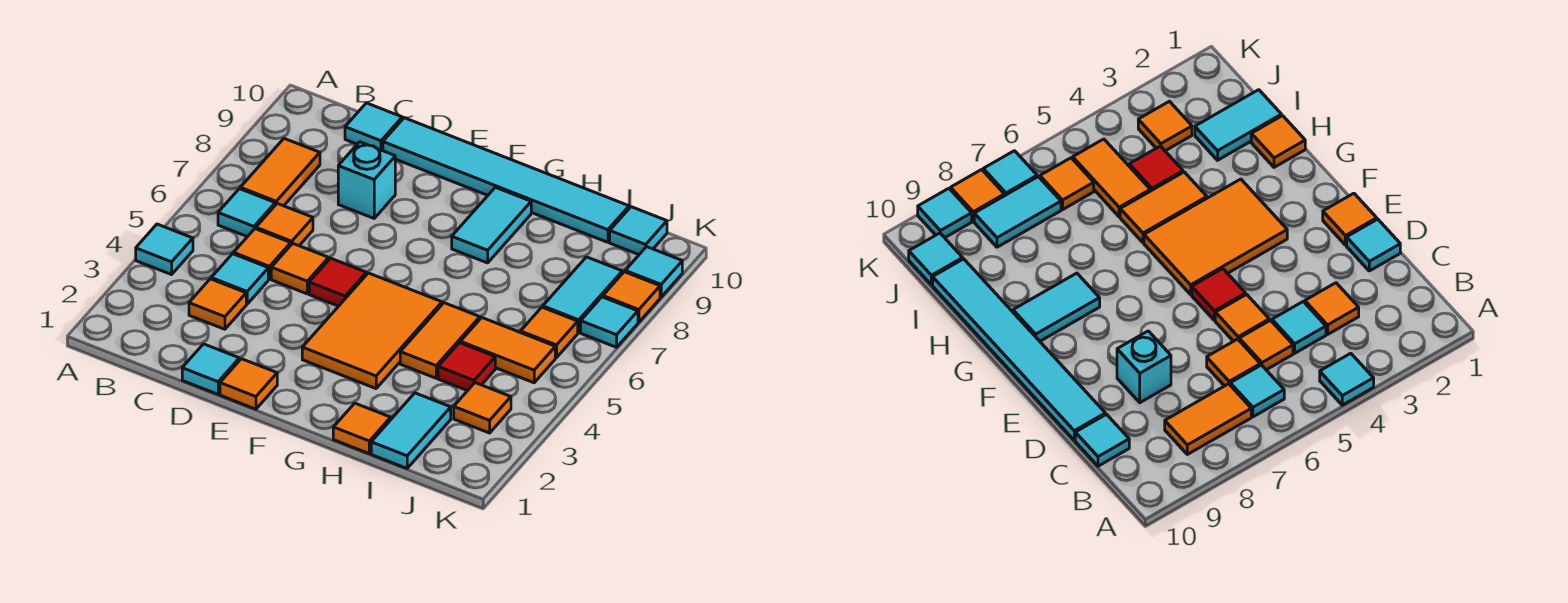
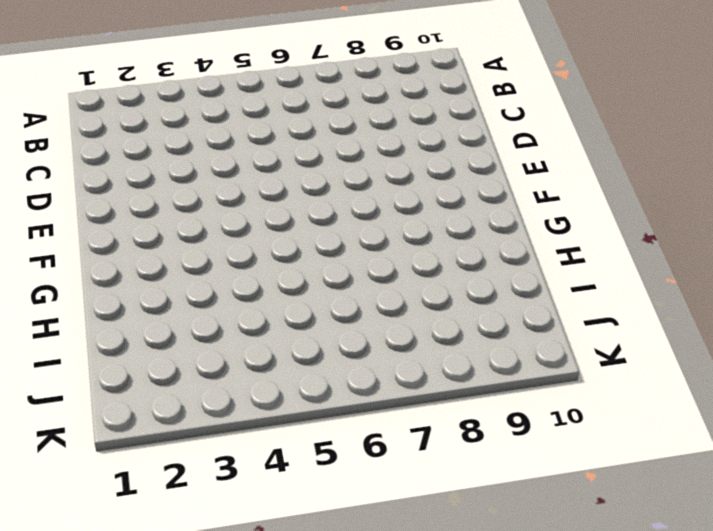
none -> cyan tile A4 level 1
none -> cyan tile B6 level 1
none -> orange tile B7:B8 level 1

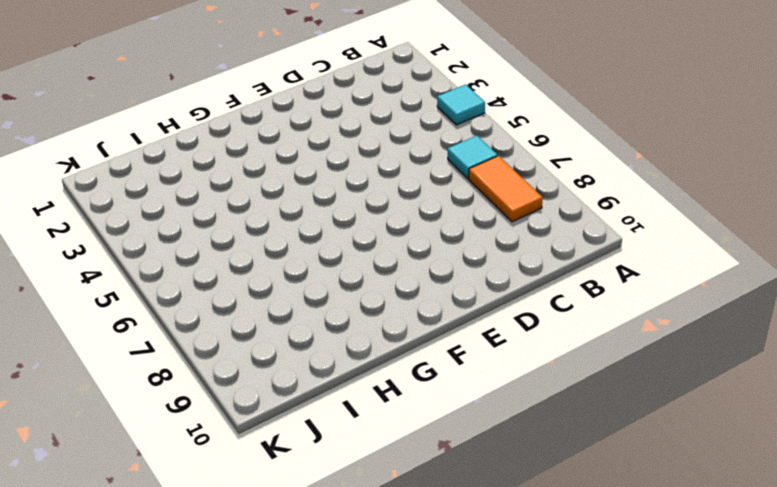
none -> orange tile C3 level 1
none -> cyan tile C4 level 1
none -> orange tile C5 level 1

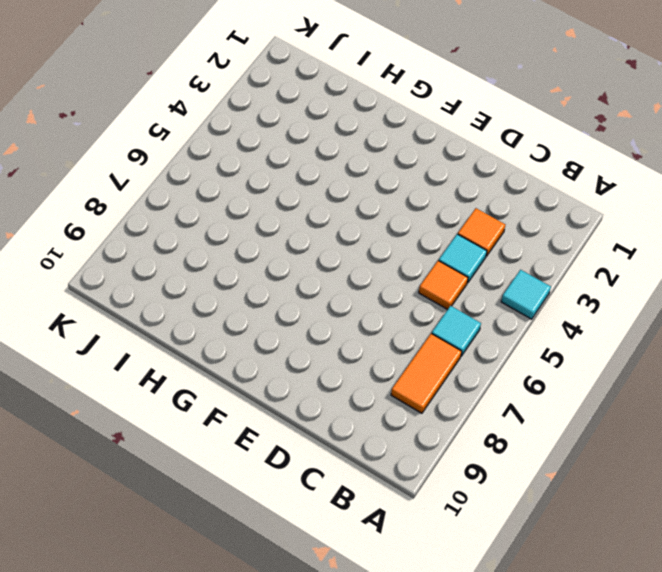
none -> orange tile C6 level 1
none -> cyan tile C10 level 1
none -> cyan tile D1 level 1

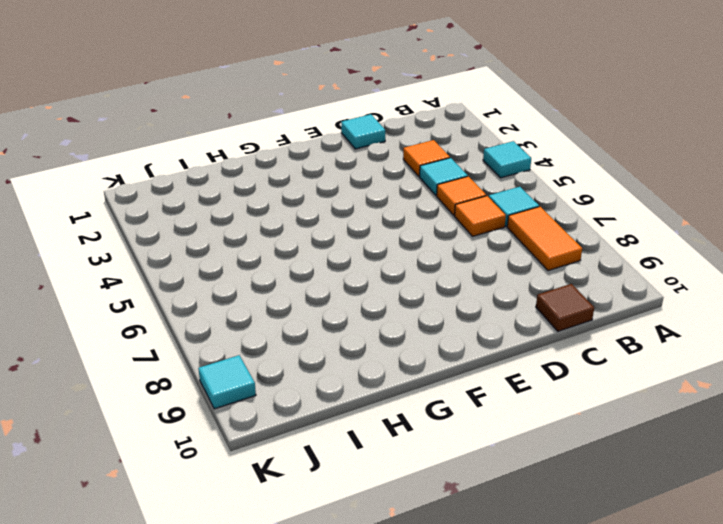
brown tile C10 level 1 -> cyan tile C10 level 1
none -> orange tile D5 level 1
none -> cyan brick D8 level 1
none -> cyan tile D10:I10 level 1

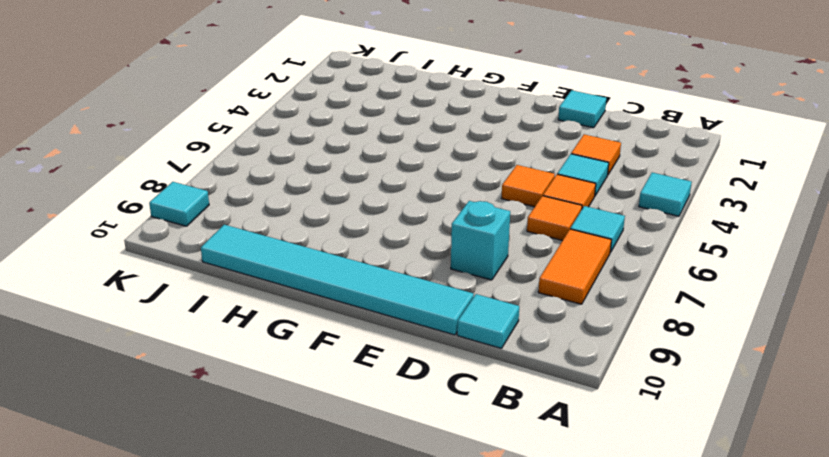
none -> orange tile E1 level 1
none -> red tile E5 level 1
none -> orange tile F3:G5 level 1

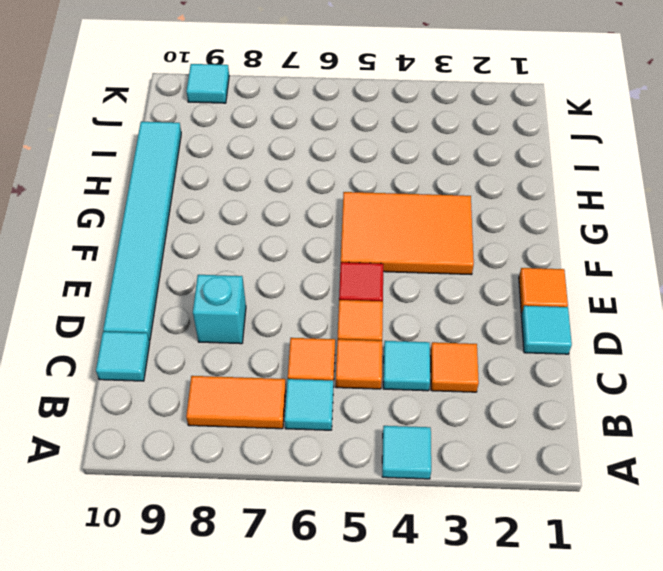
none -> cyan tile G8:G9 level 1
none -> orange tile H1 level 1
none -> orange tile H4:H5 level 1

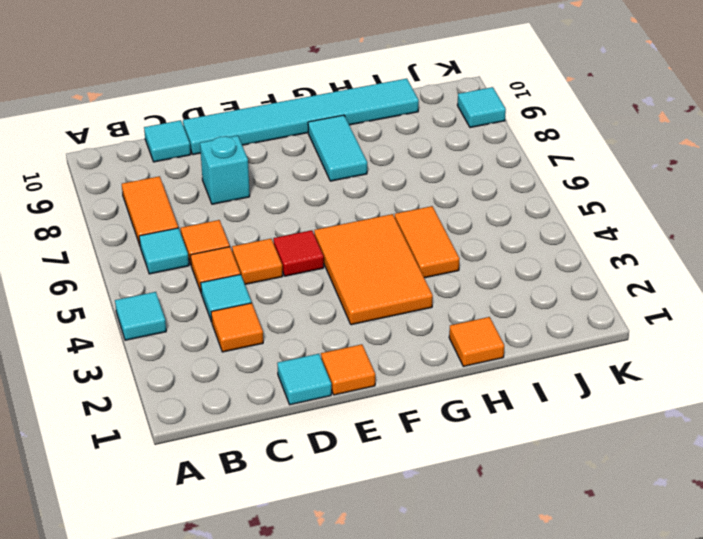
none -> cyan tile I1:I2 level 1
none -> red tile I4 level 1
none -> orange tile I5:J5 level 1

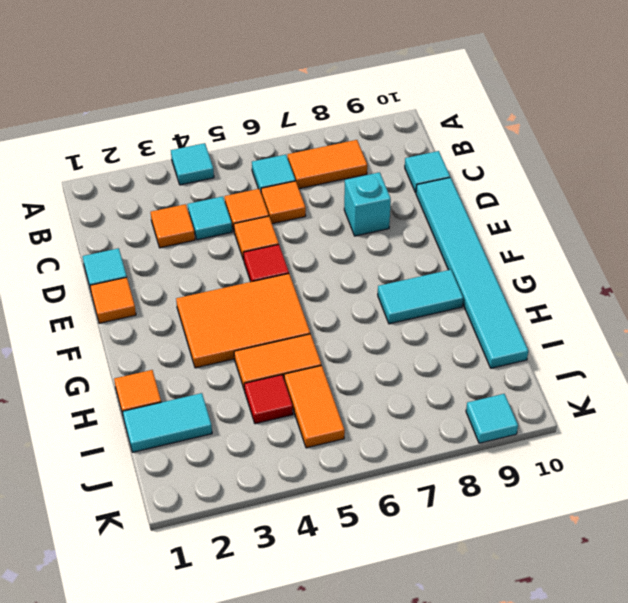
none -> orange tile J3 level 1
none -> orange tile J6 level 1
none -> cyan tile J7:J8 level 1

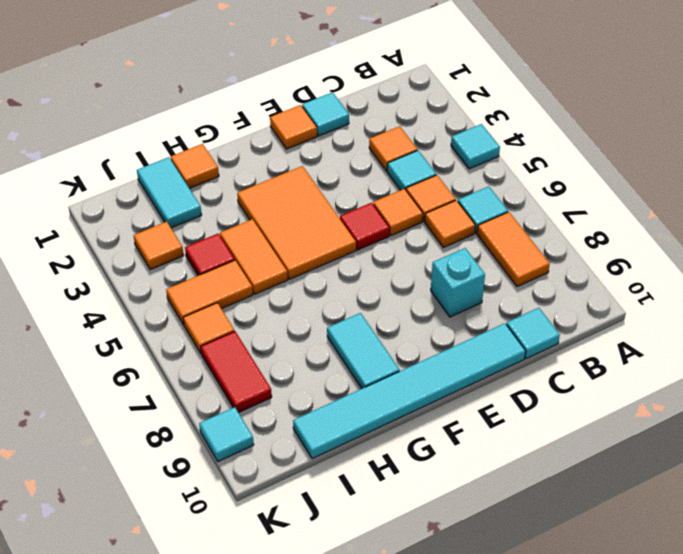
red tile J7:J8 level 1 -> cyan tile J7:J8 level 1
none -> cyan tile J10 level 1
none -> cyan tile K7 level 1
none -> orange tile K8 level 1

